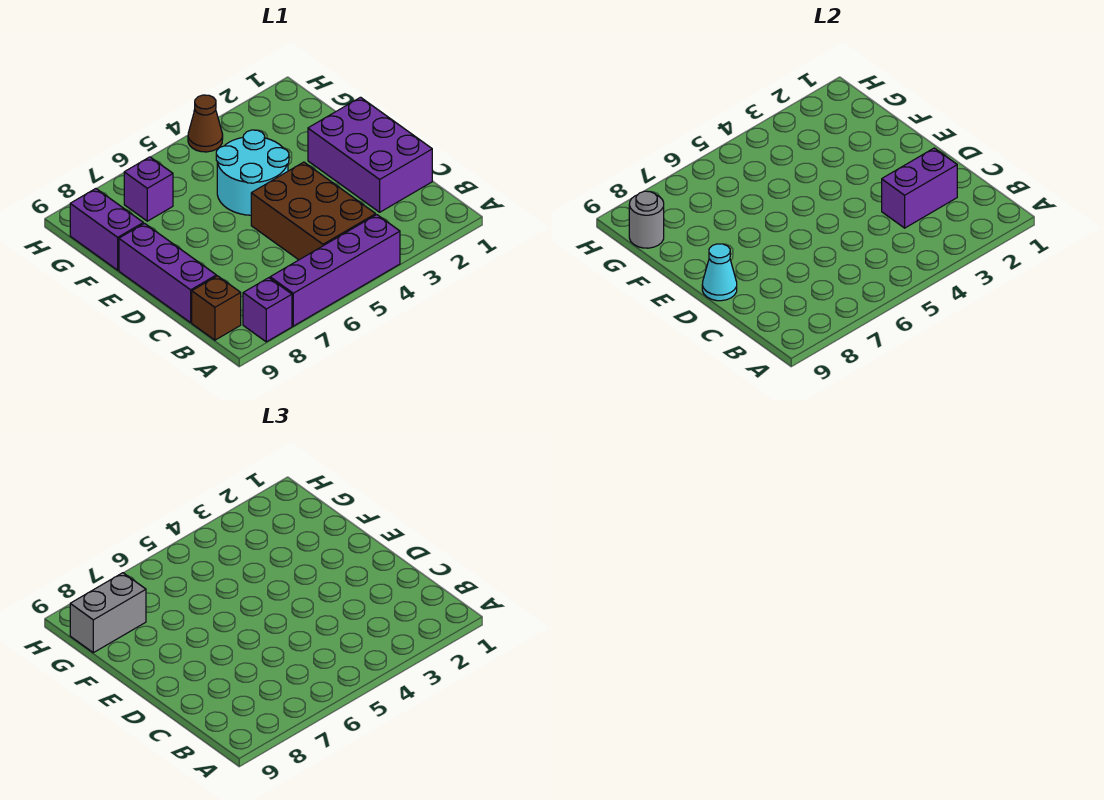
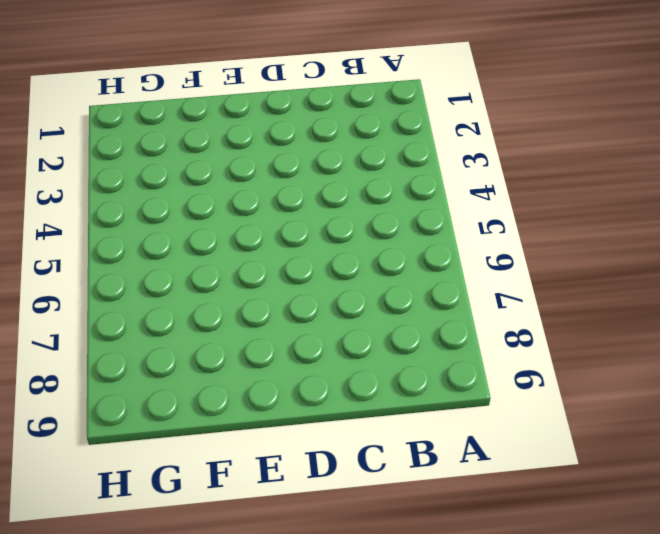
none -> purple brick A4:A7 level 1
none -> purple brick A8 level 1
none -> brown brick B4:D5 level 1

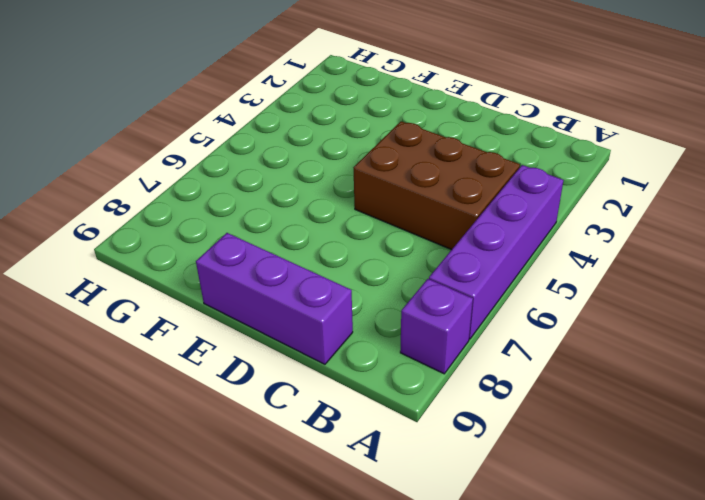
none -> brown brick B9 level 1
none -> purple brick C1:E2 level 1
none -> cyan round brick E4:F5 level 1

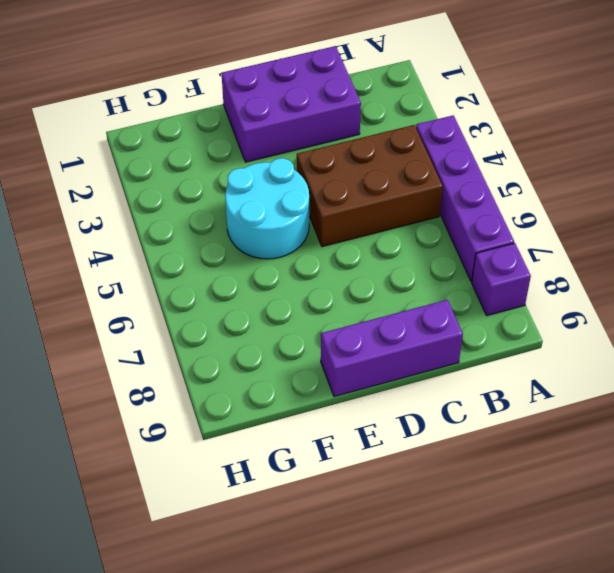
none -> brown brick B9 level 1
none -> purple brick F9:G9 level 1
none -> purple brick G7 level 1

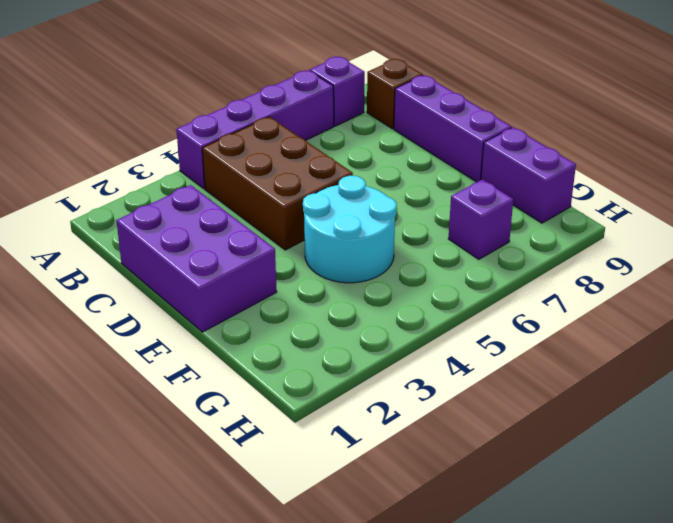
none -> brown cone H4 level 1
none -> purple brick C2:C3 level 2
none -> cyan cone D9 level 2

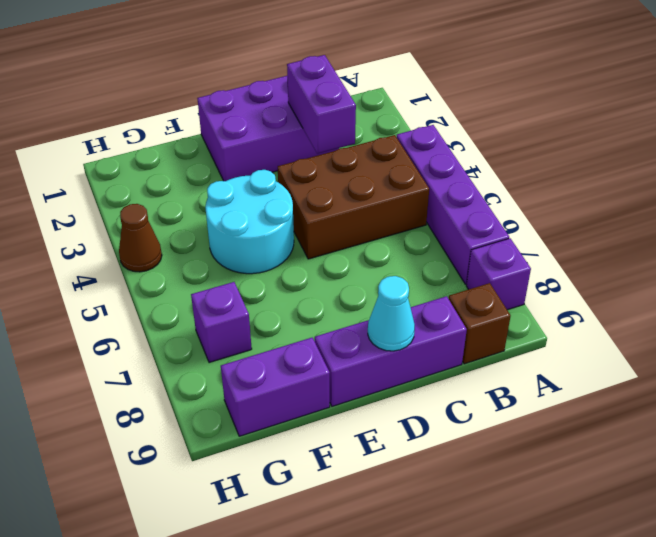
none -> grey round brick G9 level 2
none -> grey brick G8:G9 level 3

